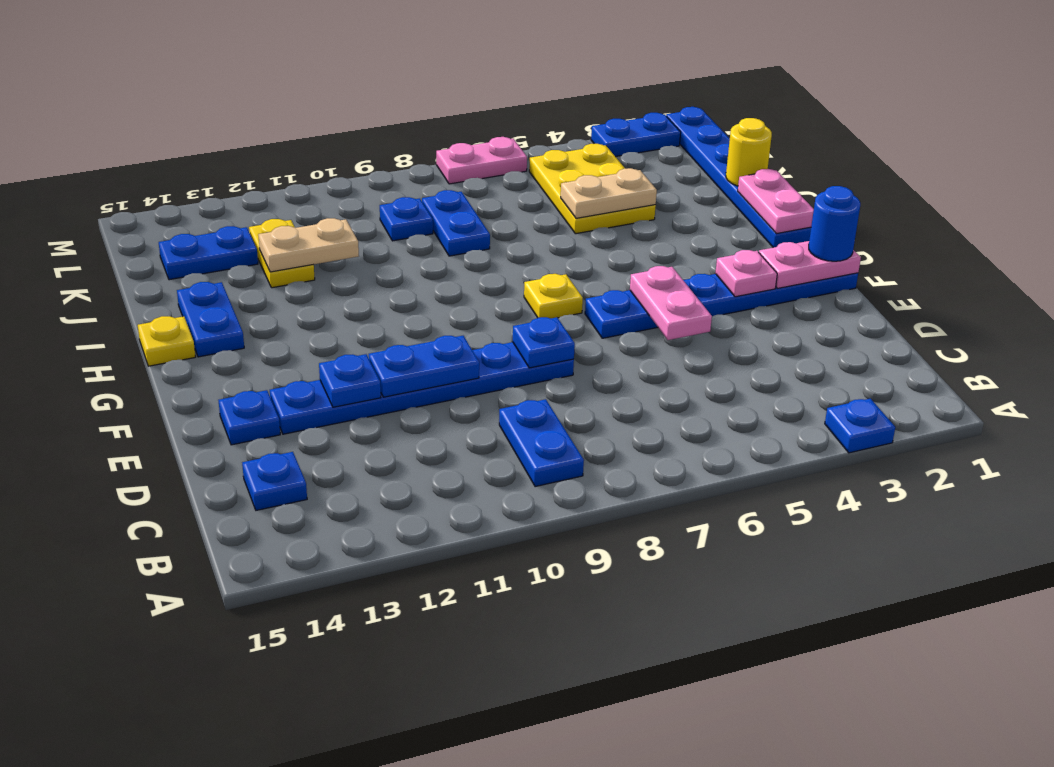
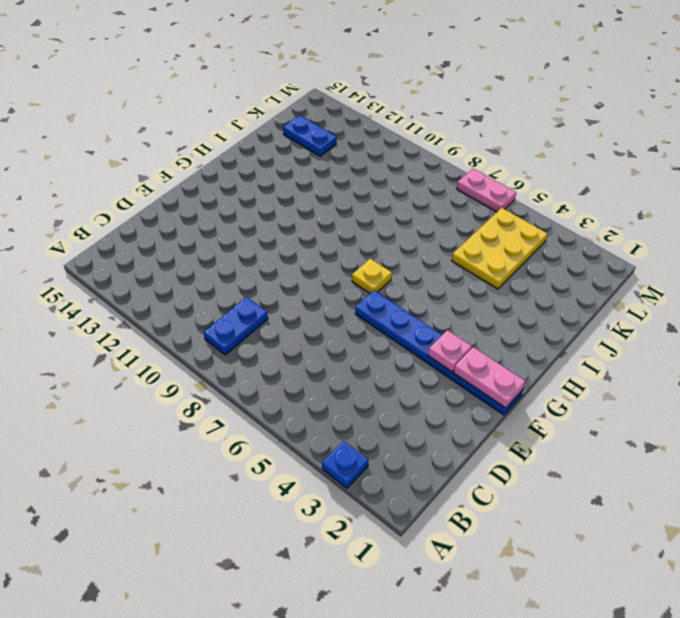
none -> blue plate C14 level 1
none -> blue plate E8:E13 level 1
none -> blue plate E14 level 1

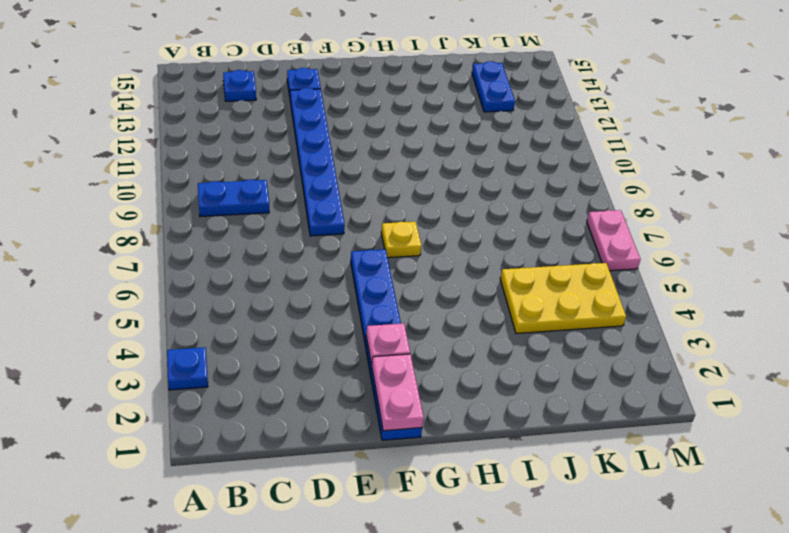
none -> blue plate H1:M1 level 1
none -> blue plate H14:I14 level 1
none -> yellow plate H15 level 1

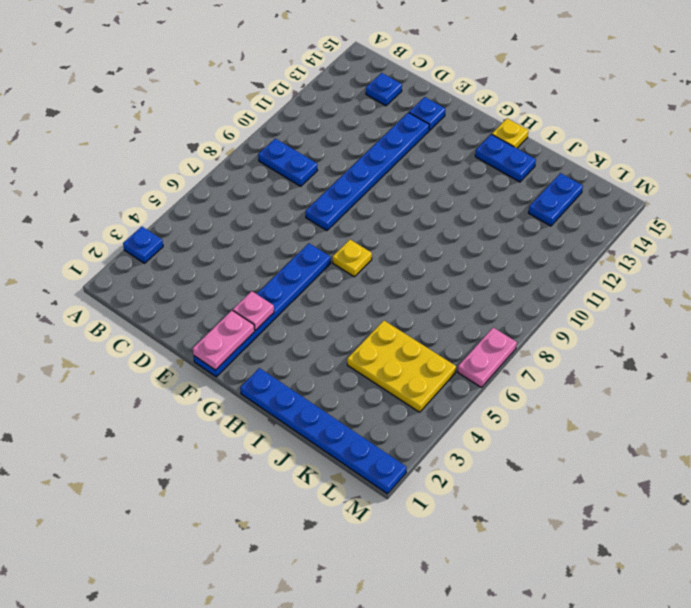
none -> blue plate J8:K8 level 1
none -> yellow plate J12:K12 level 1
none -> blue plate K9 level 1

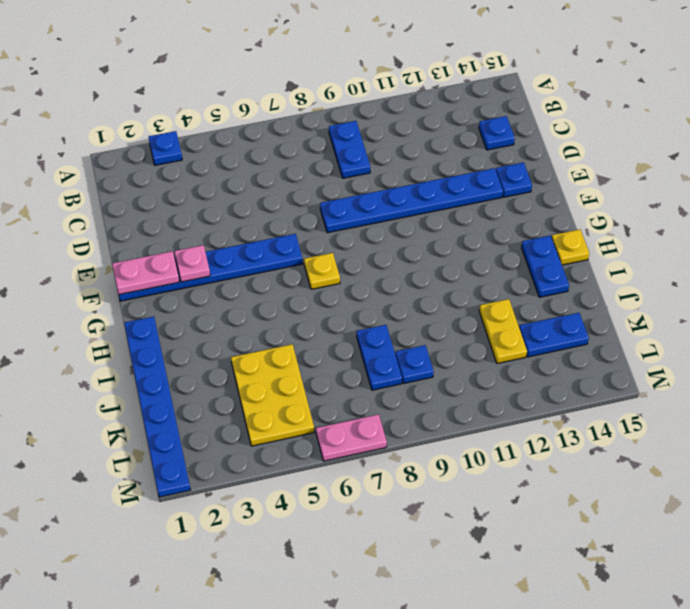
none -> blue plate M2:M3 level 1
none -> pink plate E5:F5 level 2
none -> blue plate E8 level 2

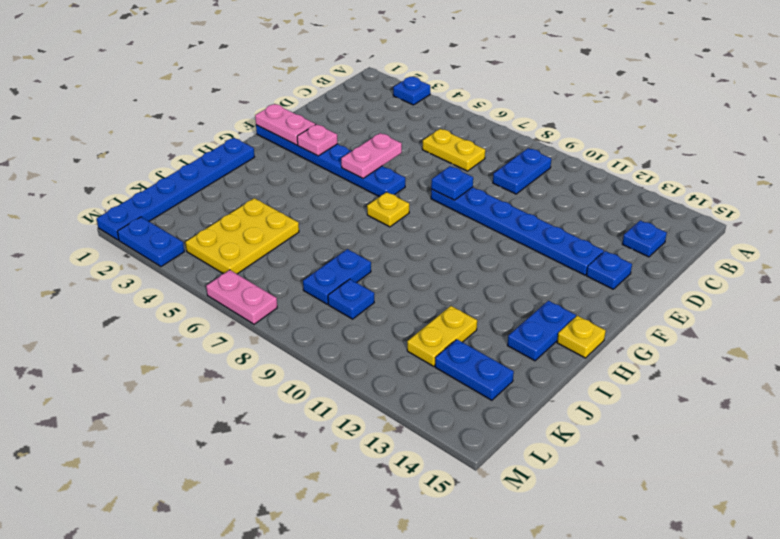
yellow plate C6:C7 level 1 -> none
none -> blue plate E10:E11 level 2
none -> blue plate E12 level 2
none -> pink plate H1:I1 level 2

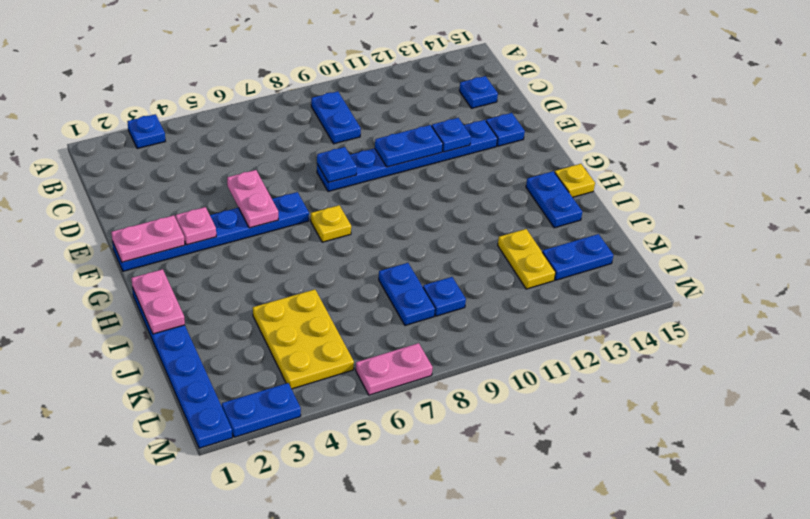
none -> yellow round brick J1 level 2
none -> tan plate J4:J5 level 2
none -> tan plate J11:J12 level 2

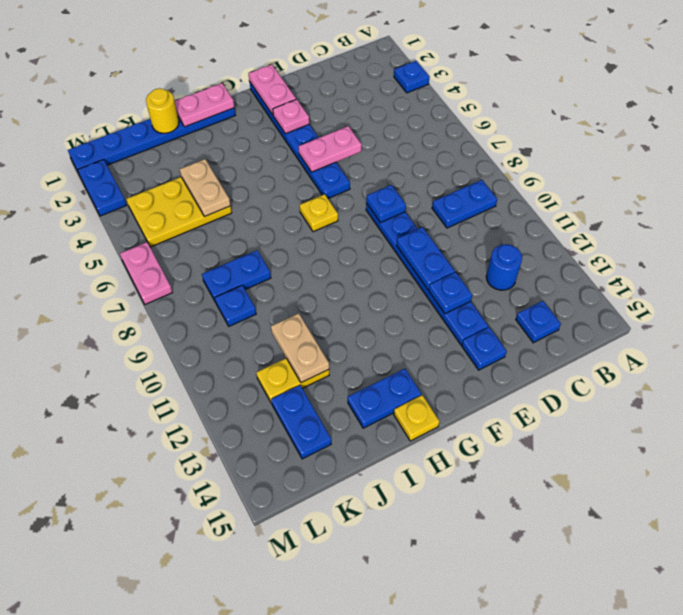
blue round brick C12 level 1 -> blue round brick F1 level 3

